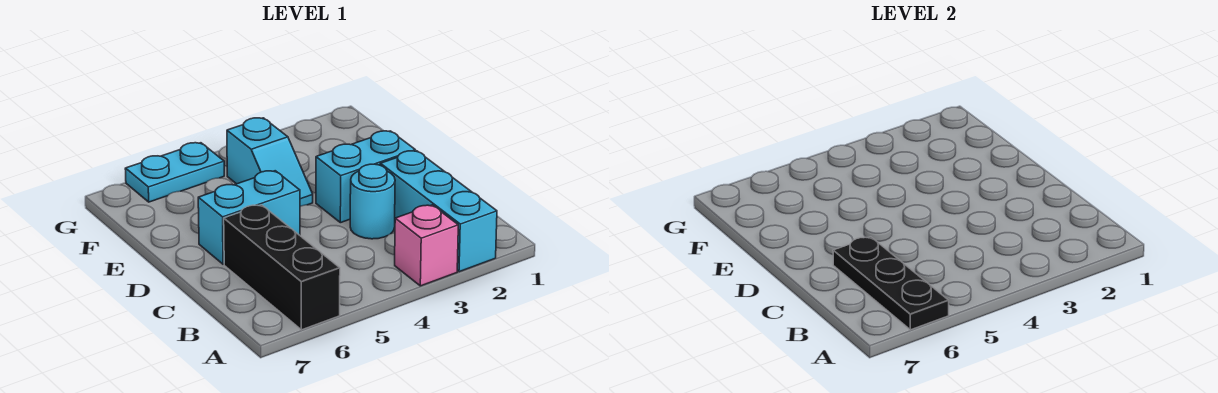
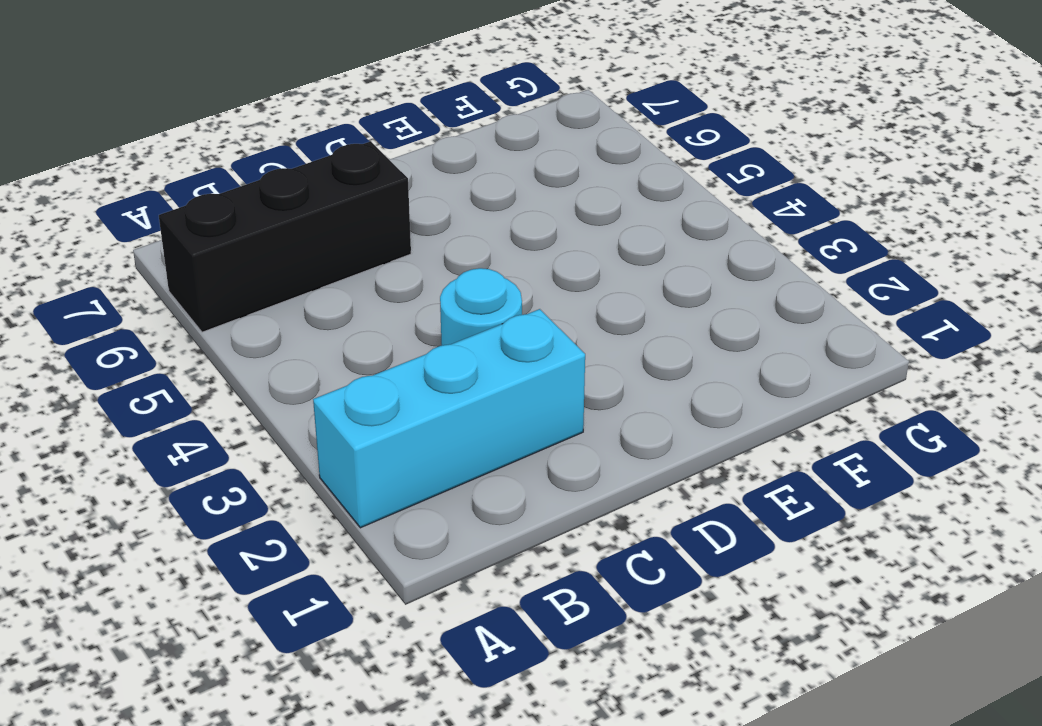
none -> pink brick A3 level 1
none -> cyan brick D2:D3 level 1

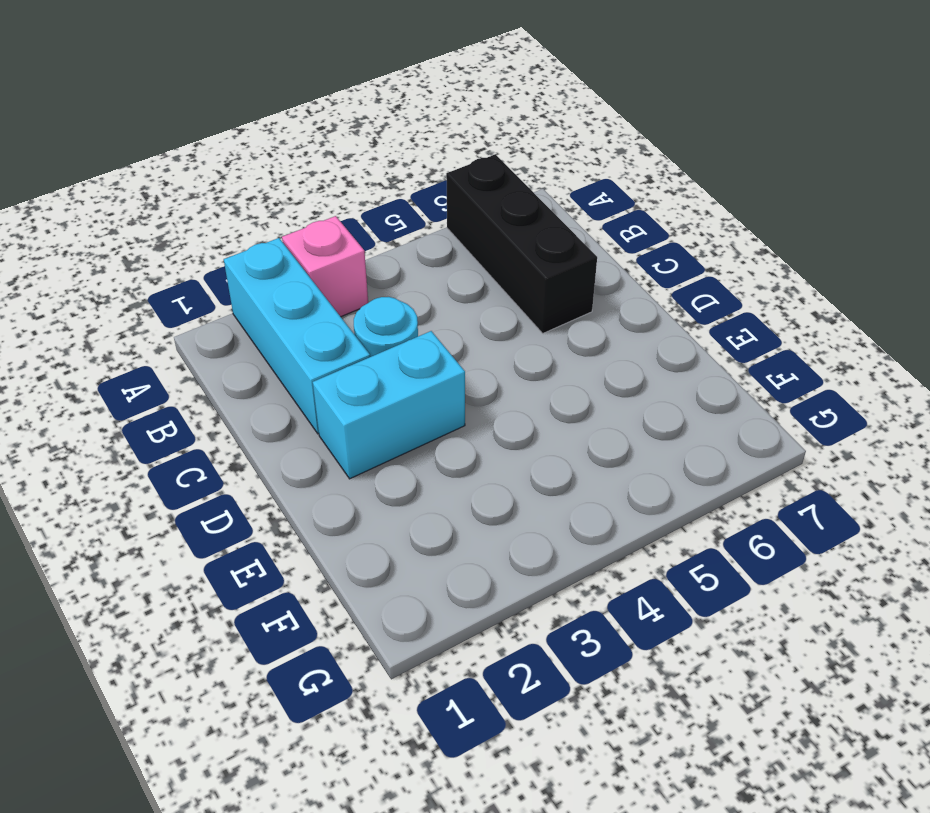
none -> cyan brick D5:D6 level 1
none -> cyan slope E4:F4 level 1 top F

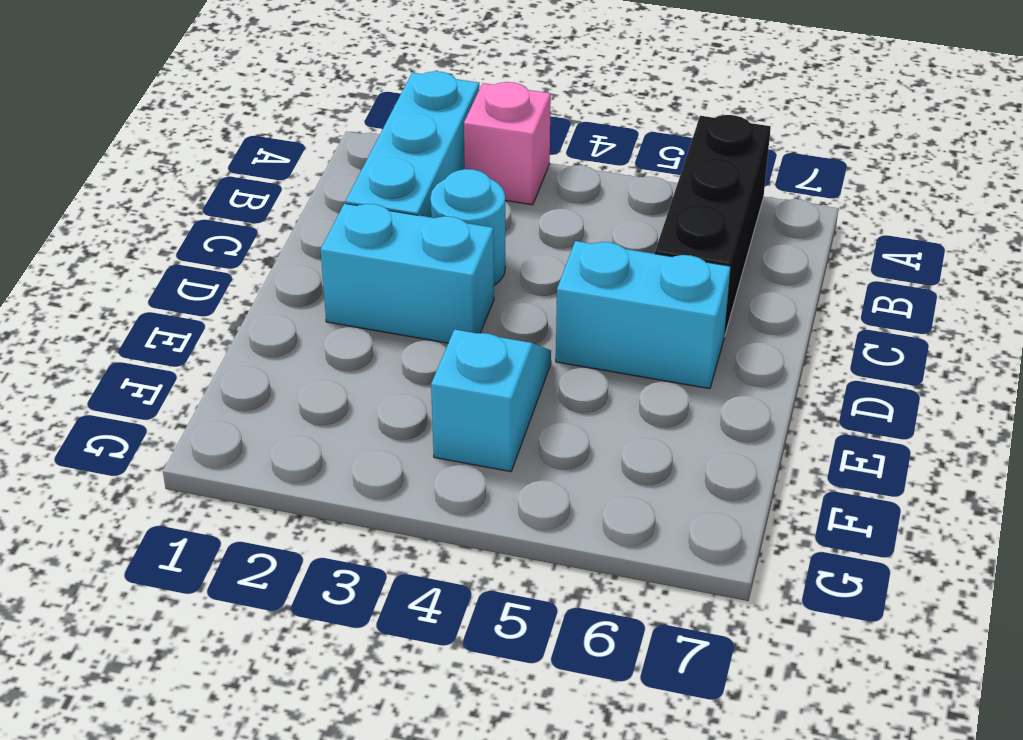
none -> cyan plate G5:G6 level 1
none -> black plate A6:C6 level 2

